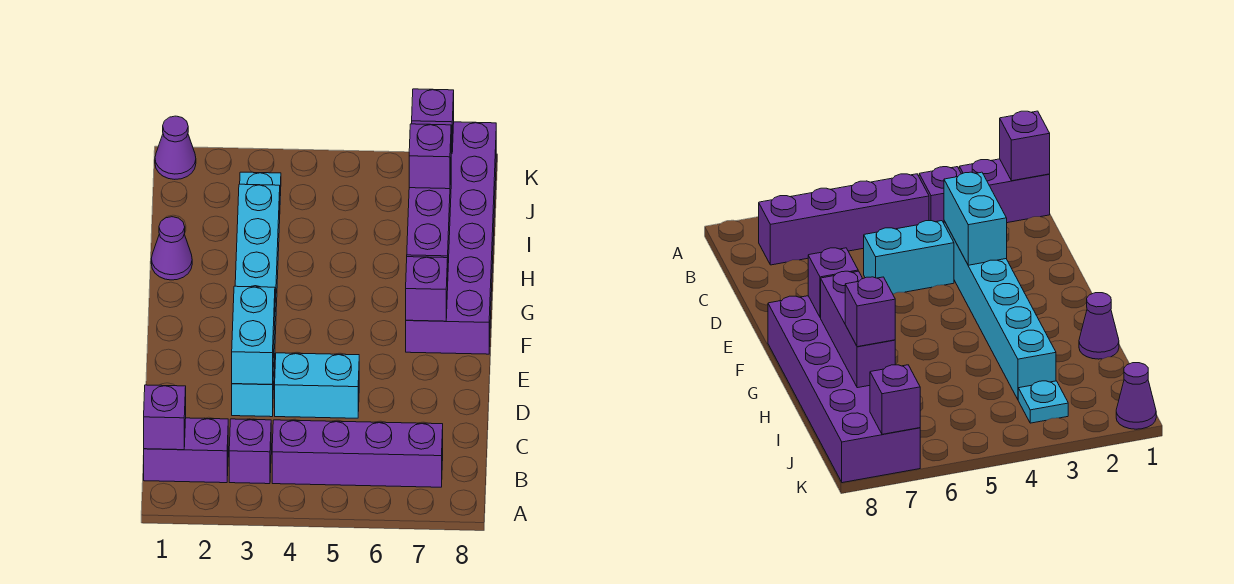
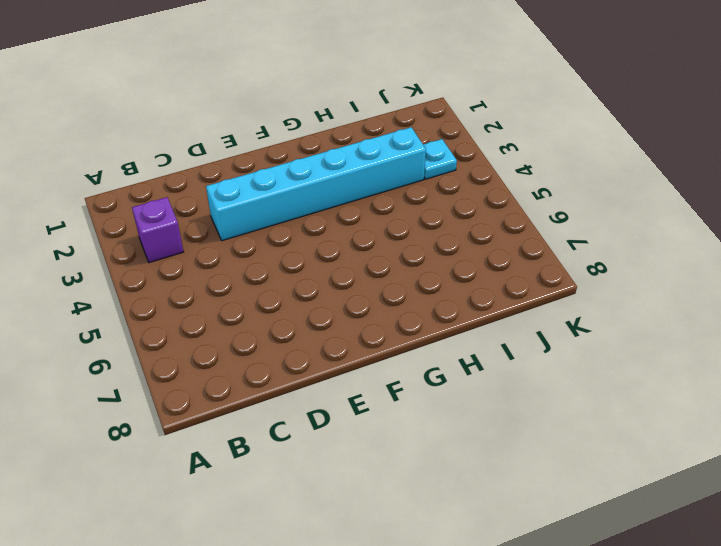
none -> purple brick B1:B2 level 1
none -> purple brick B4:B7 level 1
none -> cyan brick D4:D5 level 1

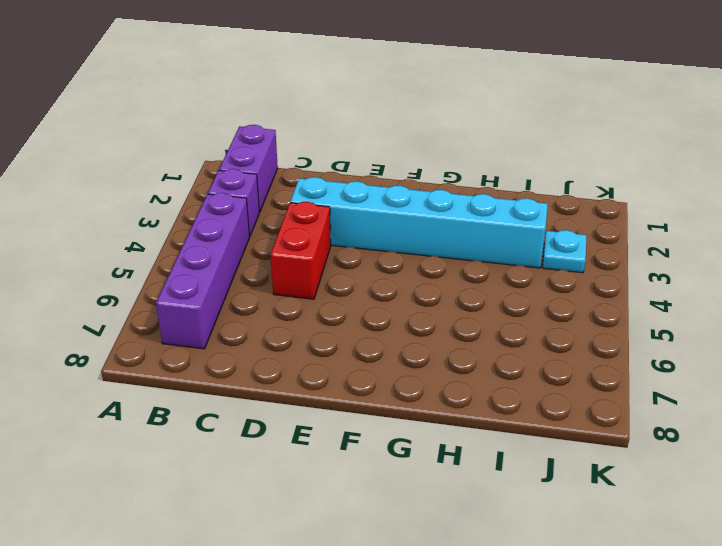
red brick D4:D5 level 1 -> cyan brick D4:D5 level 1
none -> purple brick F7:K8 level 1
none -> purple cone H1 level 1
none -> purple cone K1 level 1

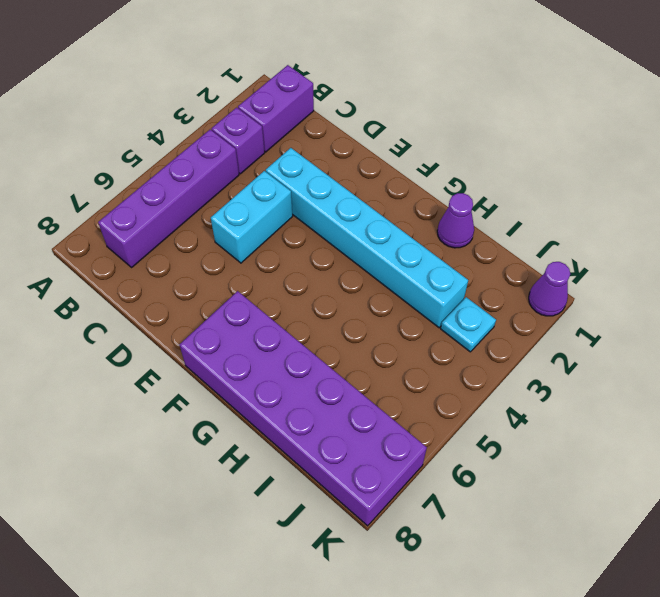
none -> purple brick B1 level 2
none -> cyan brick D3:E3 level 2
none -> purple brick F7 level 2

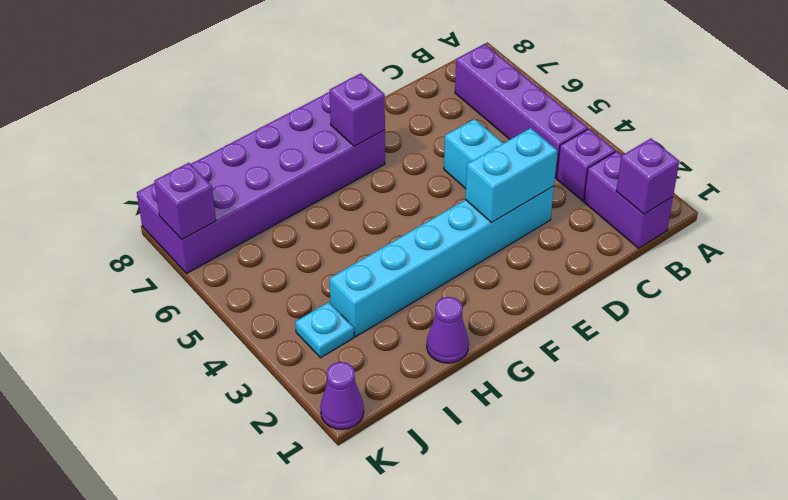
none -> purple brick G7:I7 level 2
none -> purple brick I7 level 3

